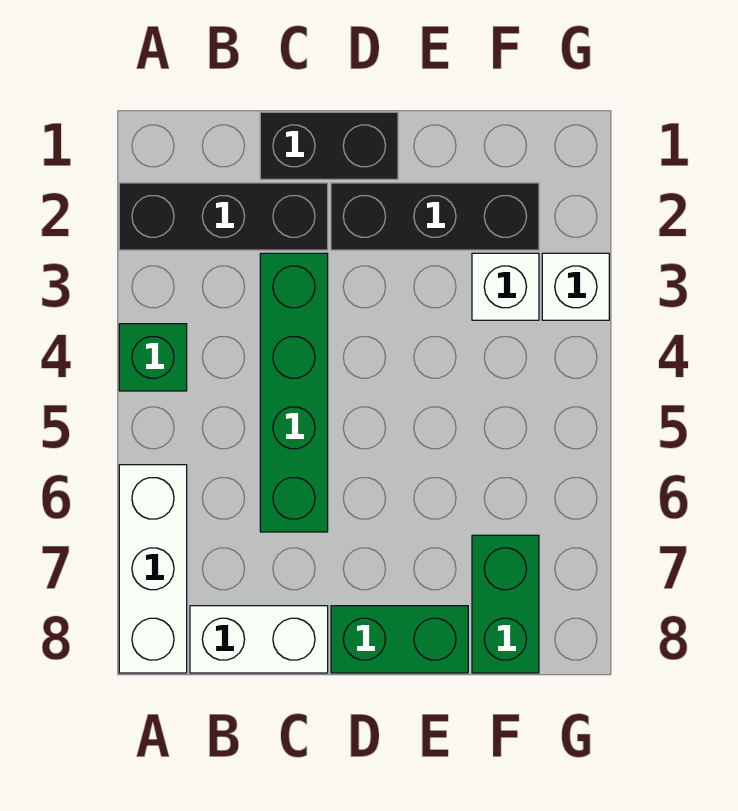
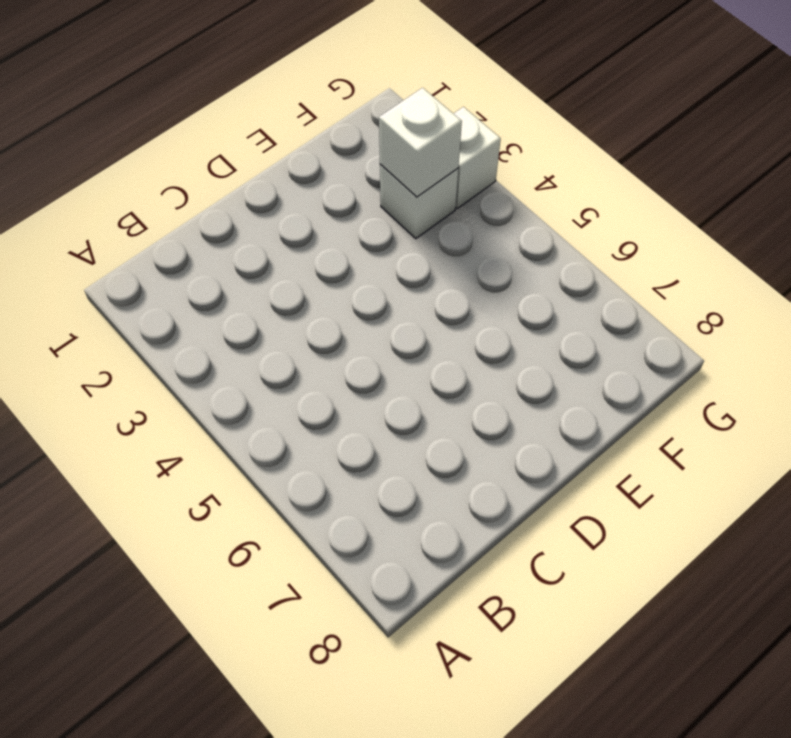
white brick F3 level 2 -> none
none -> black brick A2:C2 level 1
none -> green brick A4 level 1

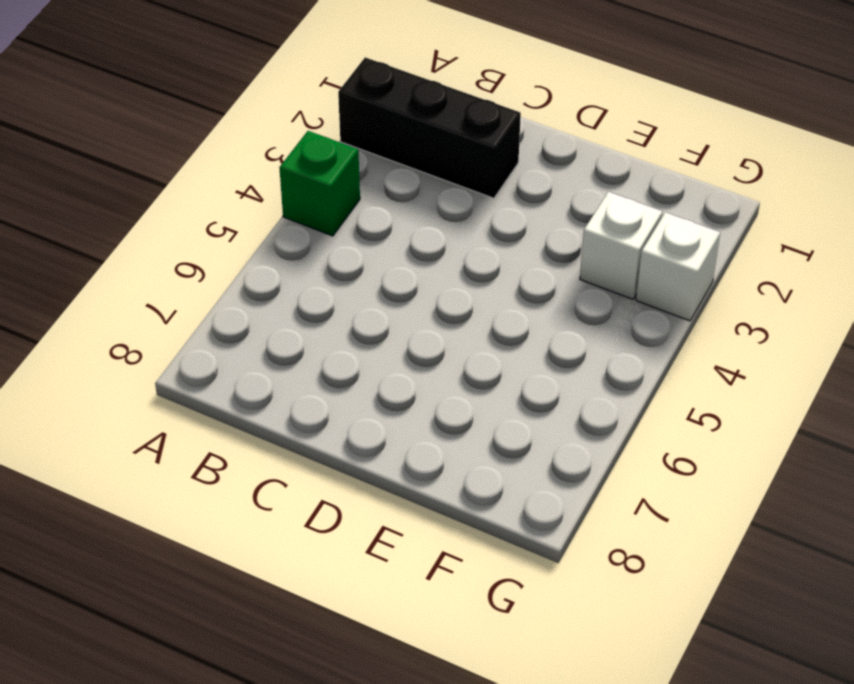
none -> white brick A6:A8 level 1
none -> white brick B8:C8 level 1

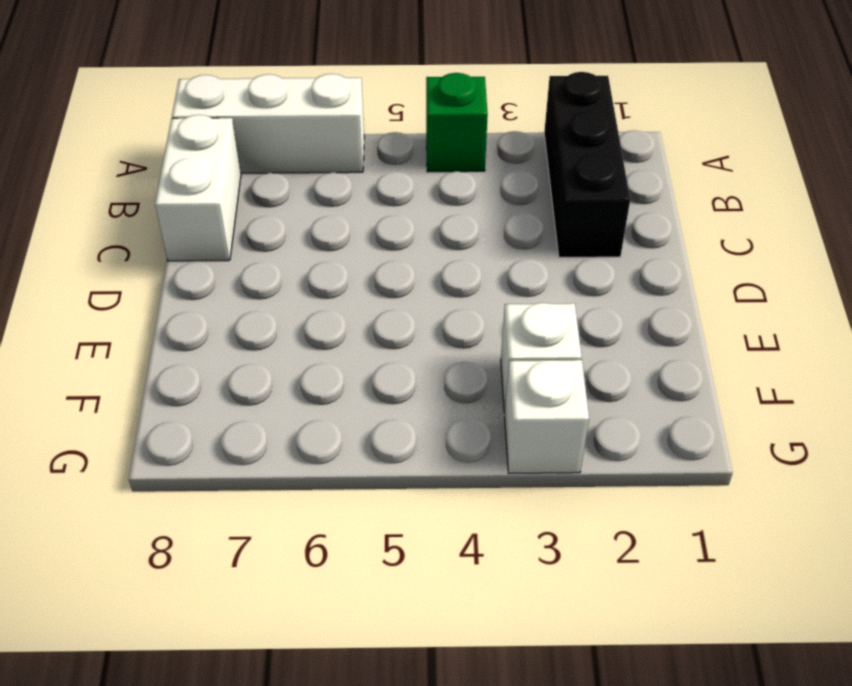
none -> black brick C1:D1 level 1
none -> green brick C3:C6 level 1

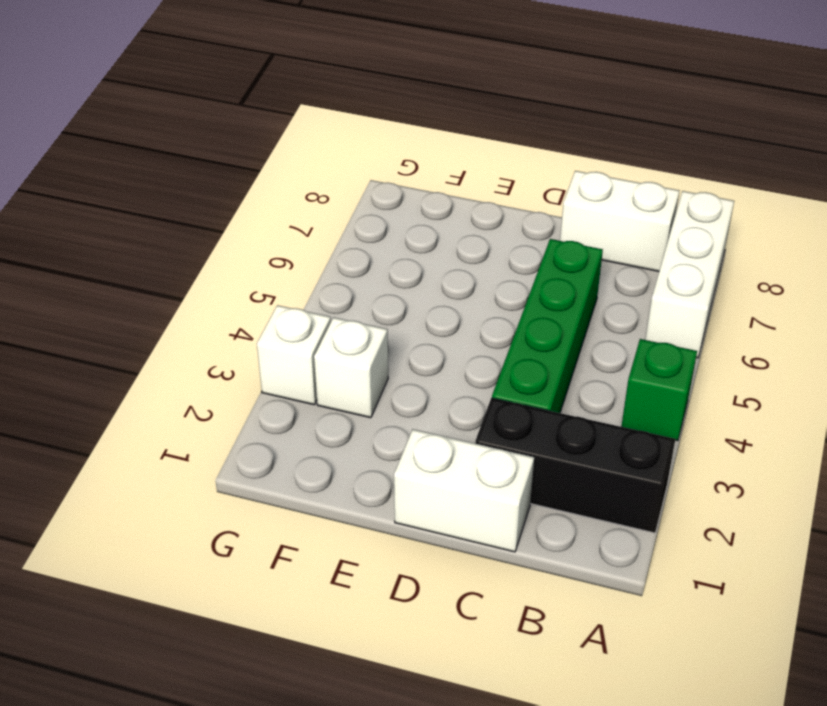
white brick C1:D1 level 1 -> black brick C1:D1 level 1
none -> black brick D2:F2 level 1
none -> green brick D8:E8 level 1

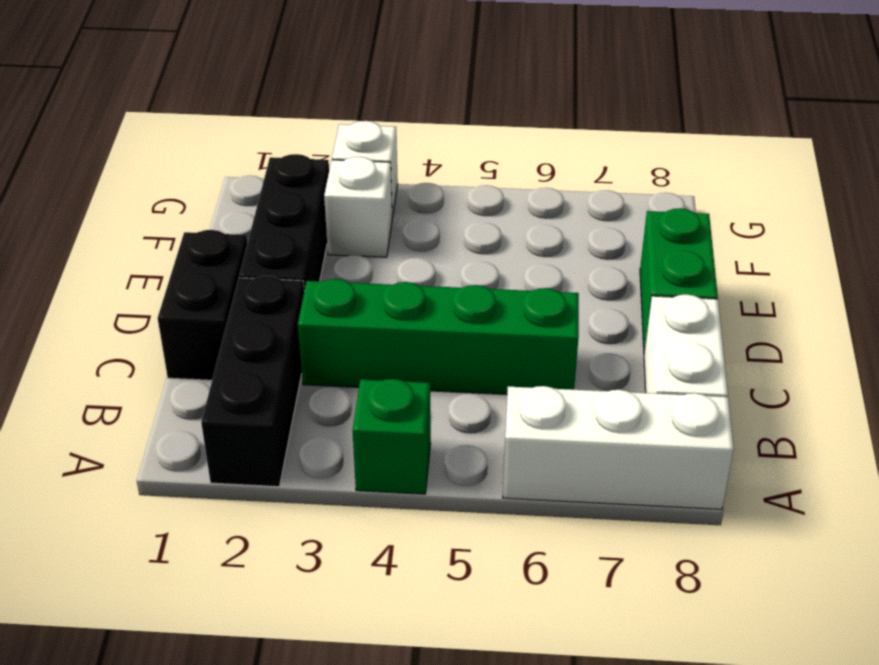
none -> green brick F7:F8 level 1

